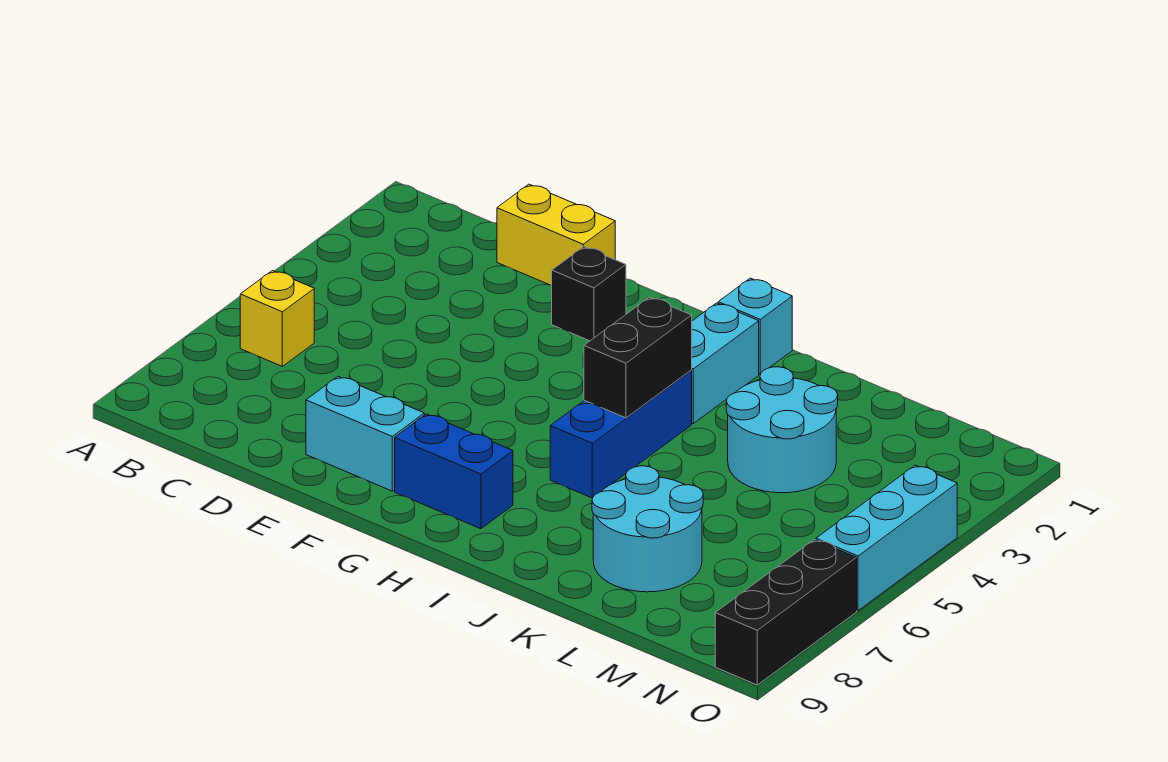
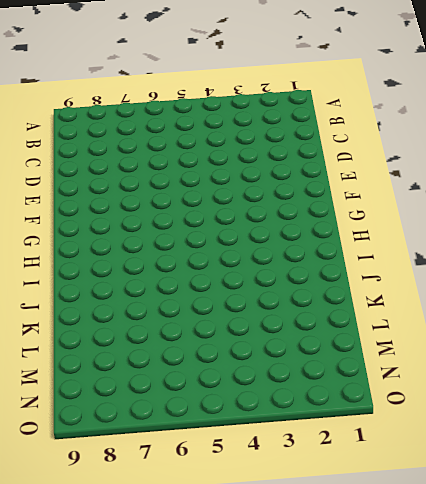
none -> yellow brick B6 level 1
none -> yellow brick D1:E1 level 1
none -> cyan brick E8:F8 level 1

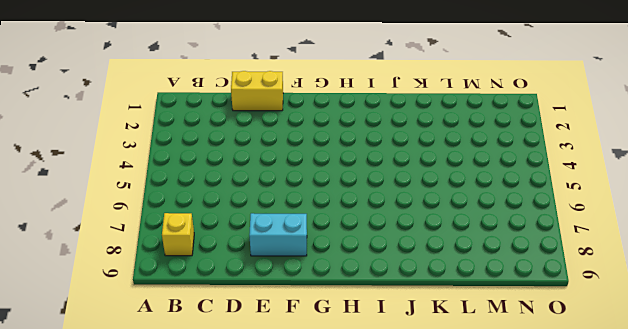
yellow brick B8 level 1 -> yellow brick B6 level 1
none -> black brick F2 level 1
none -> blue brick G8:H8 level 1
none -> cyan brick I1 level 1

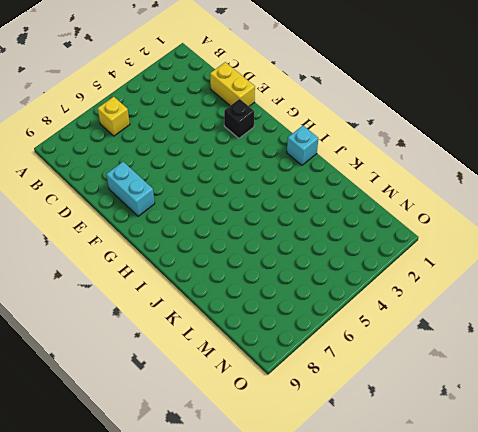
none -> blue brick G8:H8 level 1
none -> cyan brick I2:I3 level 1
none -> blue brick I4:I6 level 1

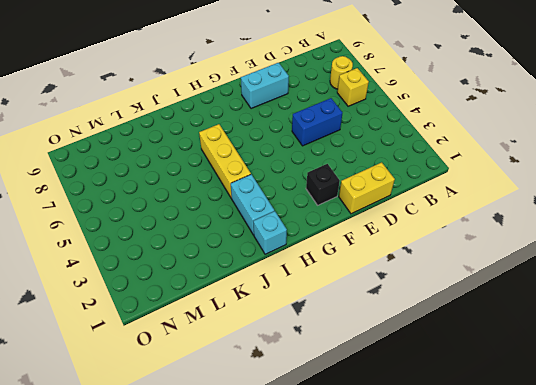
yellow round brick B7 level 1 -> none
blue brick D5:E5 level 1 -> blue brick G8:H8 level 1
yellow brick I4:I6 level 1 -> blue brick I4:I6 level 1
none -> cyan round brick K3:L4 level 1
none -> cyan round brick K7:L8 level 1
none -> cyan brick O4:O6 level 1

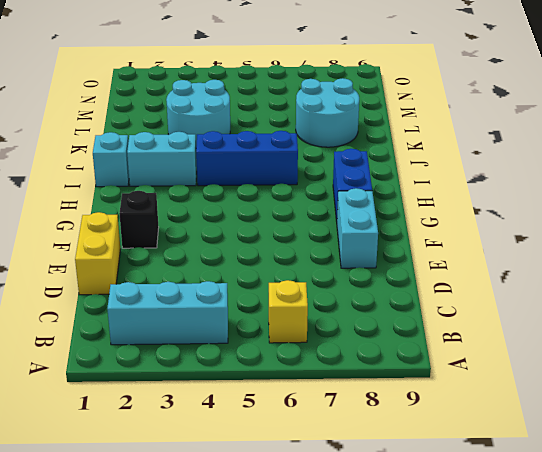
cyan brick B2:B4 level 1 -> cyan brick O4:O6 level 1
none -> black brick O7:O9 level 1
none -> black brick I4:I5 level 2

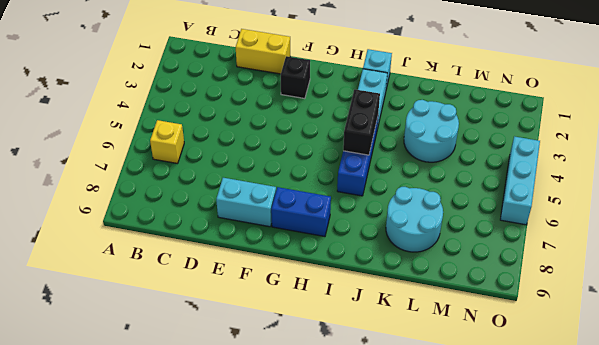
none -> black brick O7:O9 level 1

